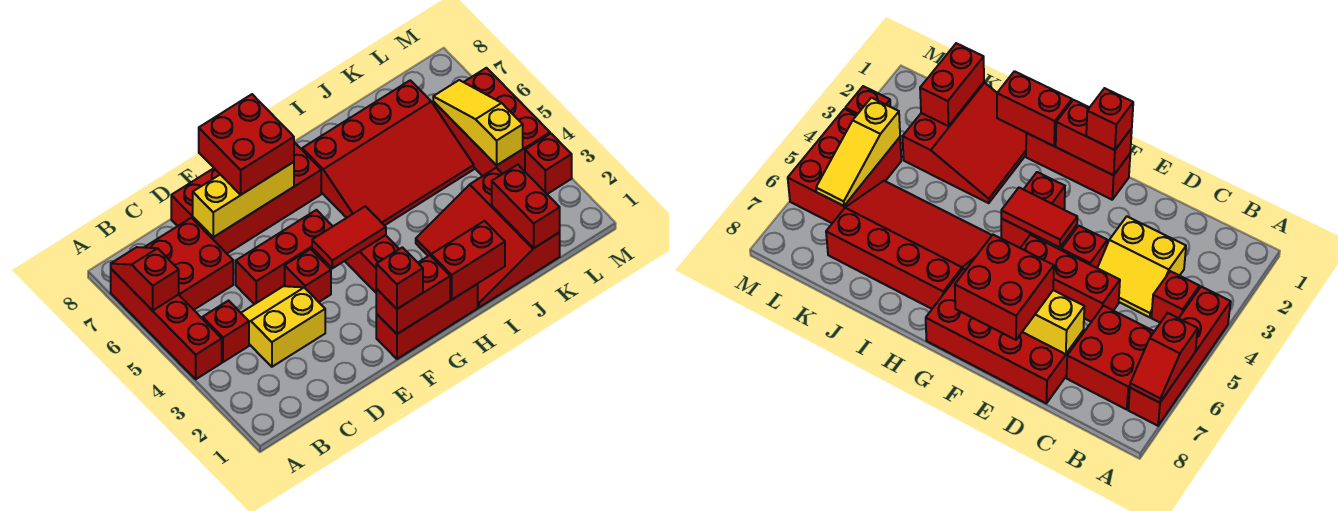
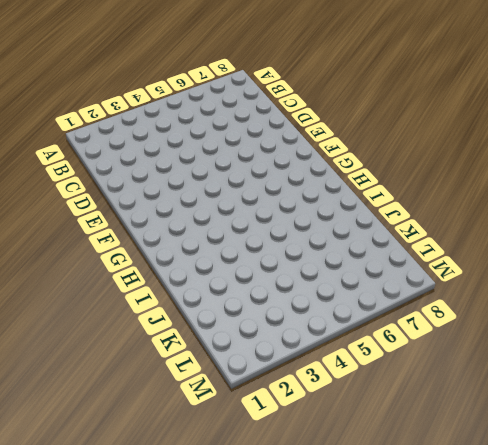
none -> red brick A4:A7 level 1
none -> red brick B4 level 1
none -> red brick B6:C7 level 1

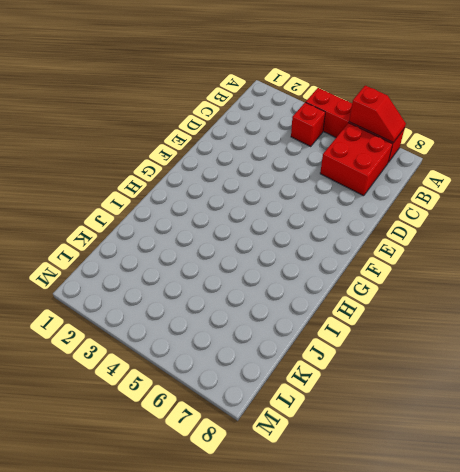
none -> yellow slope C3:D4 level 1 top 3
none -> red brick D5:F5 level 1
none -> red brick D7:G8 level 1

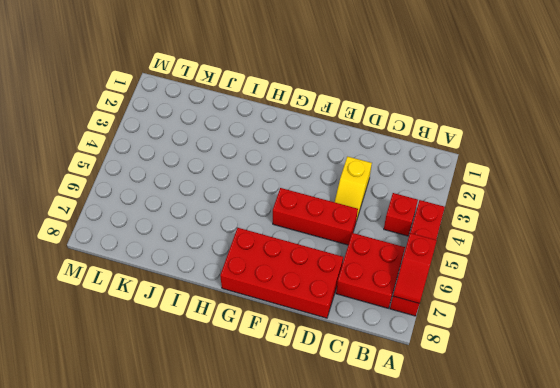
yellow slope D3:D4 level 1 top 3 -> yellow slope C3:D4 level 1 top 3
none -> red brick E4 level 1
none -> red brick F1:H1 level 1
none -> red brick G3:G4 level 1

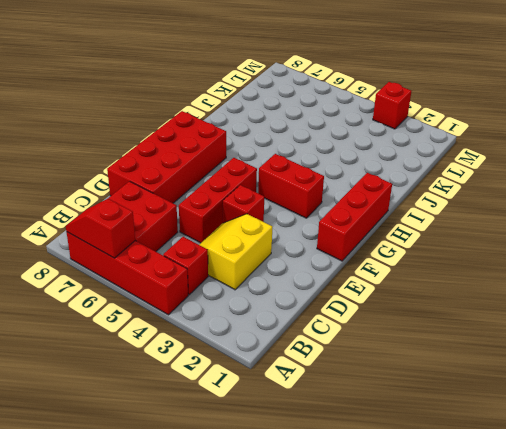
none -> red slope H5:K7 level 1 top 7
none -> red slope I1:K3 level 1 top K
none -> red brick L4:M6 level 1

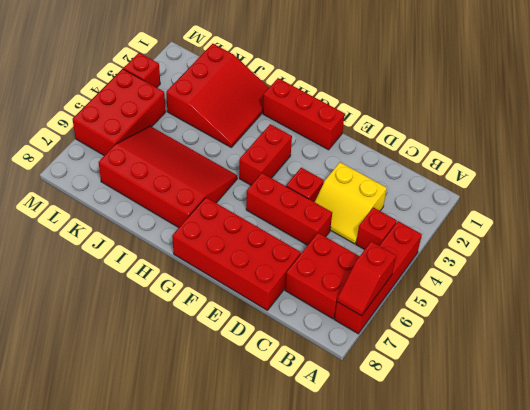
none -> yellow brick D7:F7 level 2
none -> red brick F1:G1 level 2
none -> red tile F4:G4 level 2

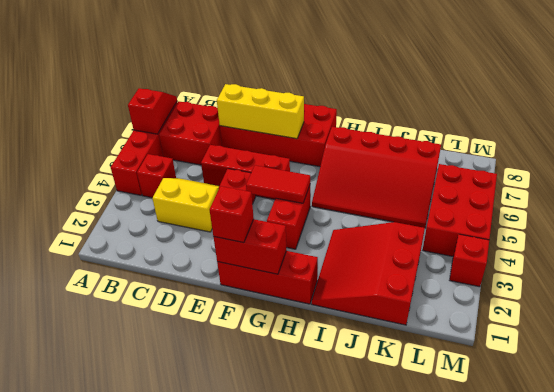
none -> red brick H1:I1 level 2
none -> red brick K1:K2 level 2
none -> yellow slope L4:L6 level 2 top 4

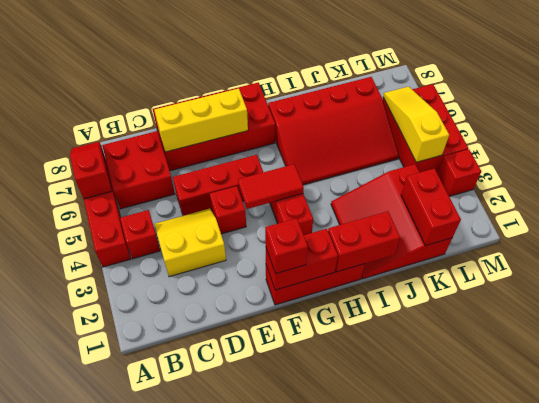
none -> red brick E7:F8 level 3

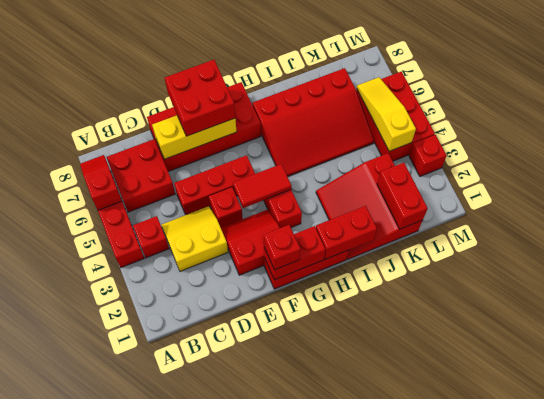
red slope E2:F3 level 1 top 2 -> none

